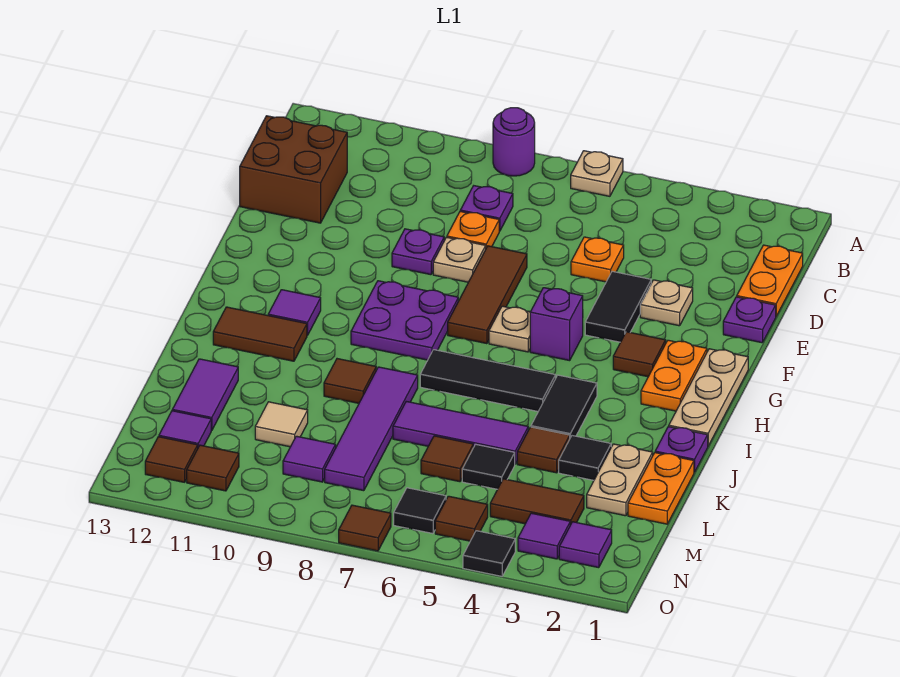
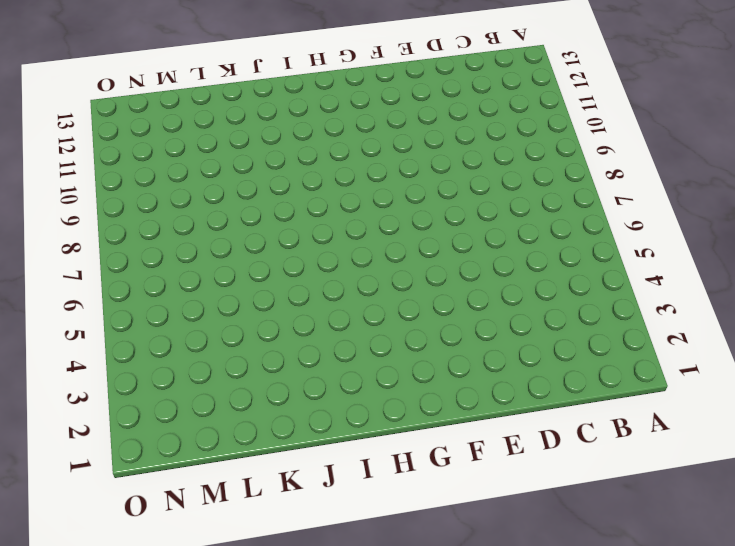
none -> tan plate A6 level 1
none -> purple round brick A8 level 1
none -> orange plate C1:D1 level 1
none -> purple plate C8 level 1

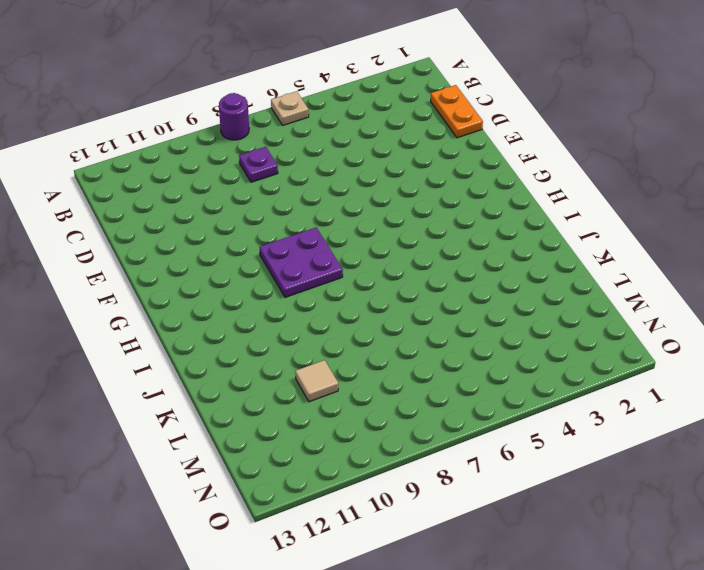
none -> brown brick C12:D13 level 1
none -> orange plate D5 level 1
none -> orange plate D8 level 1
none -> purple plate E1 level 1

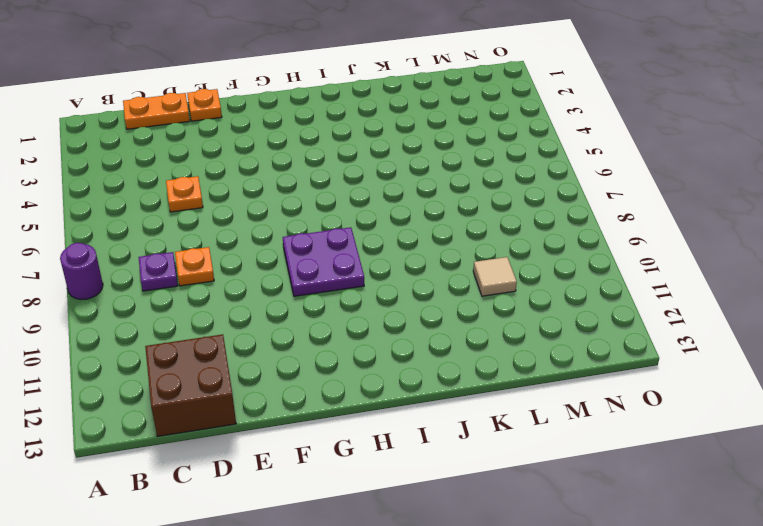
orange plate E1 level 1 -> purple plate E1 level 1
none -> tan plate A6 level 1
none -> tan plate E3 level 1
none -> black tile E4:F4 level 1
none -> brown tile E7:G7 level 1

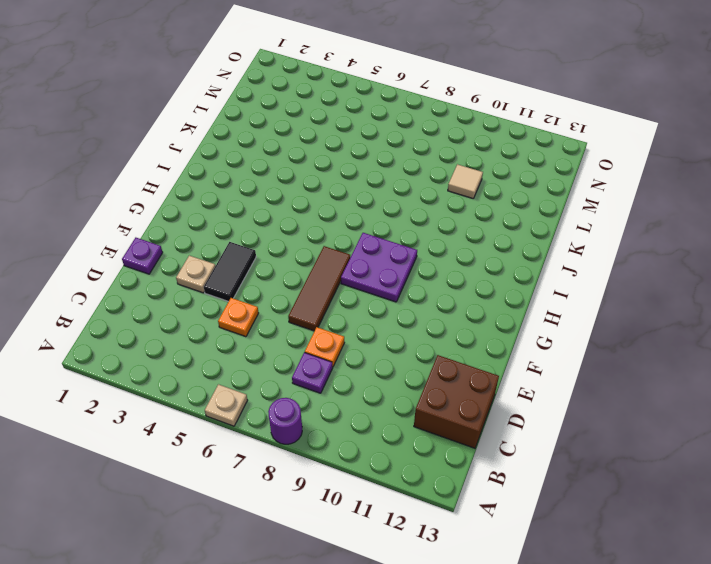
none -> orange plate C1:D1 level 1
none -> tan plate E8 level 1
none -> purple plate E9 level 1
none -> tan plate G1:I1 level 1

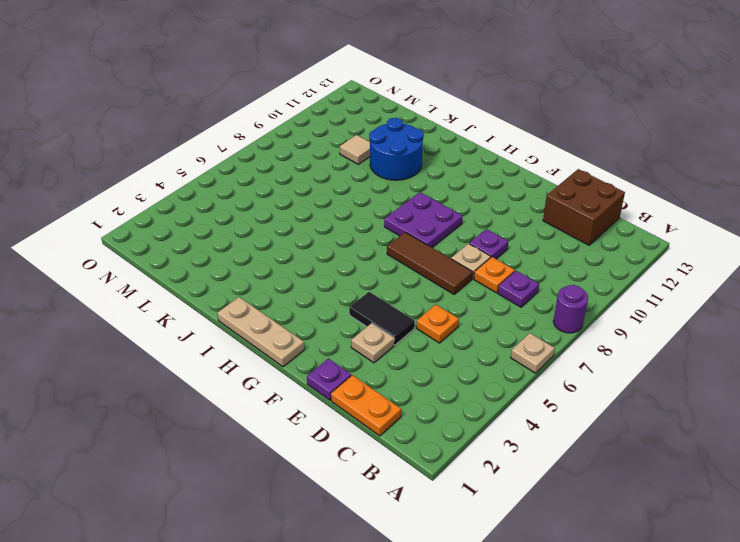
blue round brick J10:K11 level 1 -> none
none -> orange plate G2:H2 level 1
none -> brown tile G3 level 1
none -> purple brick G5 level 1
none -> tan plate G6 level 1

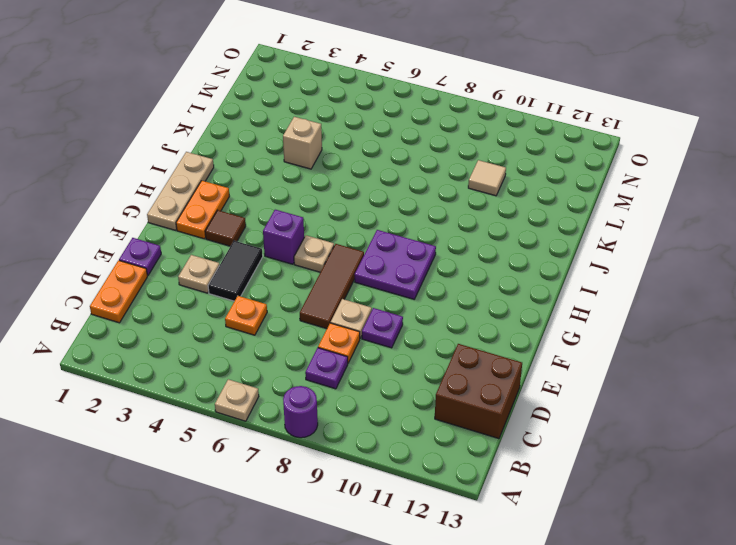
tan brick K4 level 1 -> brown tile K4 level 1
none -> purple tile H11 level 1
none -> black tile I4:J4 level 1
none -> black tile I5:I7 level 1
none -> brown tile I11:I12 level 1

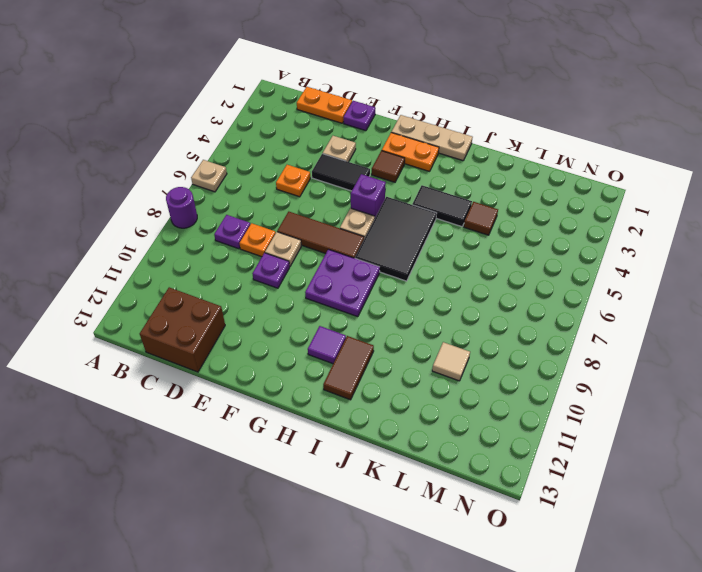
black tile H5:I7 level 1 -> black tile I5:I7 level 1
none -> purple plate J1 level 1
none -> purple tile J8:M8 level 1
none -> brown tile J9 level 1
none -> orange plate K1:L1 level 1

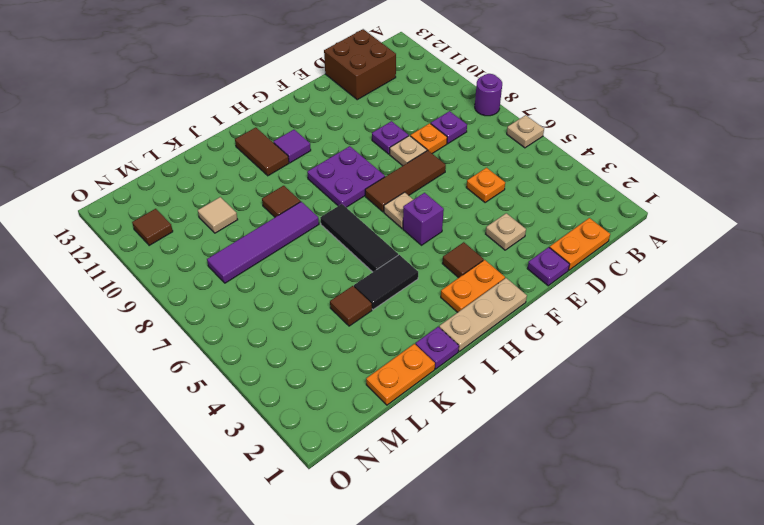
none -> black tile E4:F4 level 1
none -> tan plate K2:L2 level 1
none -> black tile K3 level 1
none -> purple tile K5:K7 level 1

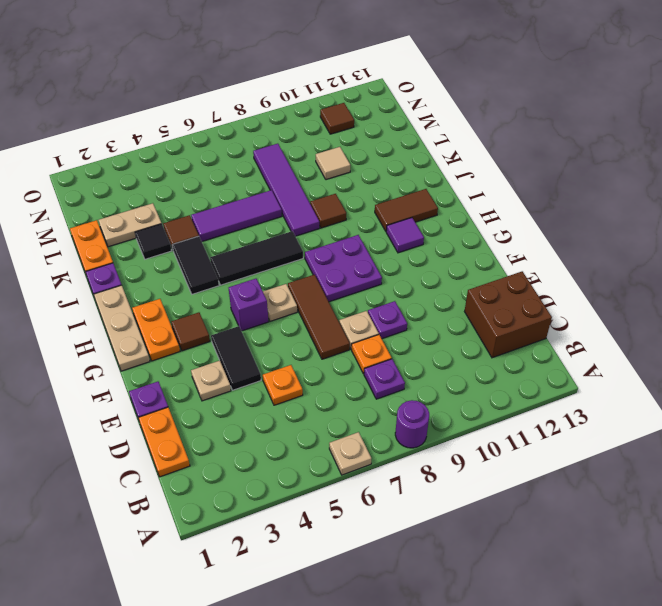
tan plate L2:L3 level 1 -> tan plate K2:L2 level 1
none -> purple tile K12:L12 level 1
none -> black tile L5 level 1
none -> brown tile L6 level 1
none -> brown tile M3:M4 level 1

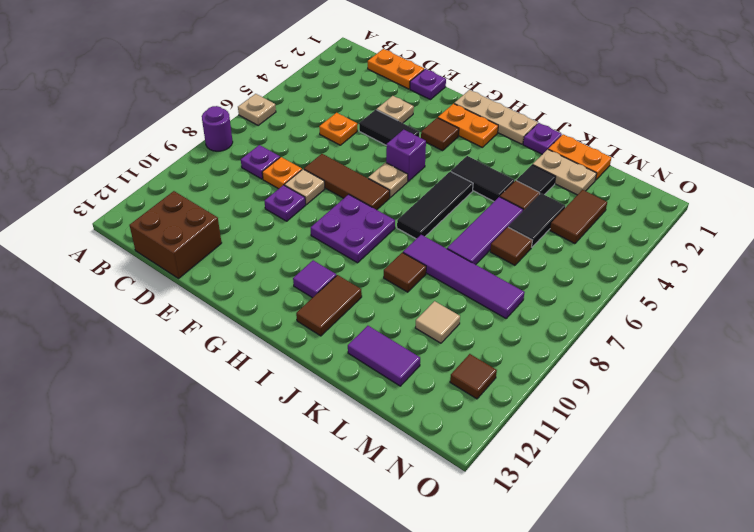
black tile L4:L5 level 1 -> black tile L5 level 1
none -> purple tile M9 level 1
none -> purple tile M12 level 1
none -> purple tile N2 level 1
none -> purple tile N3 level 1

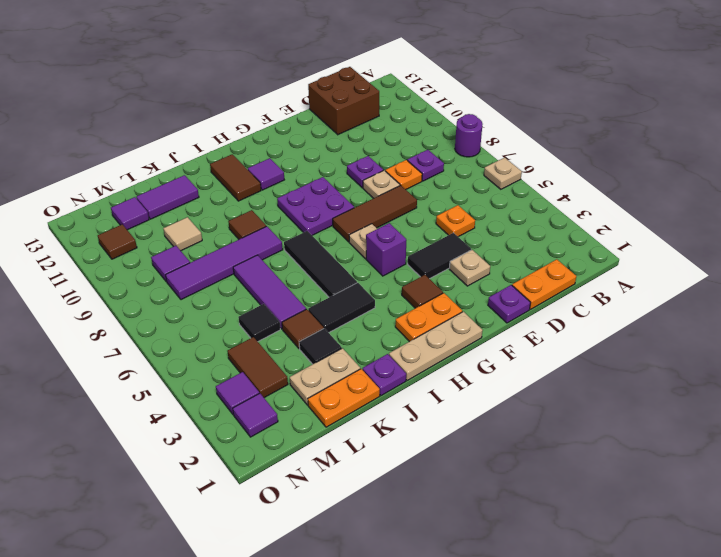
none -> brown tile L6 level 1
none -> brown tile N5 level 1
none -> black tile N6 level 1
none -> brown tile N12 level 1

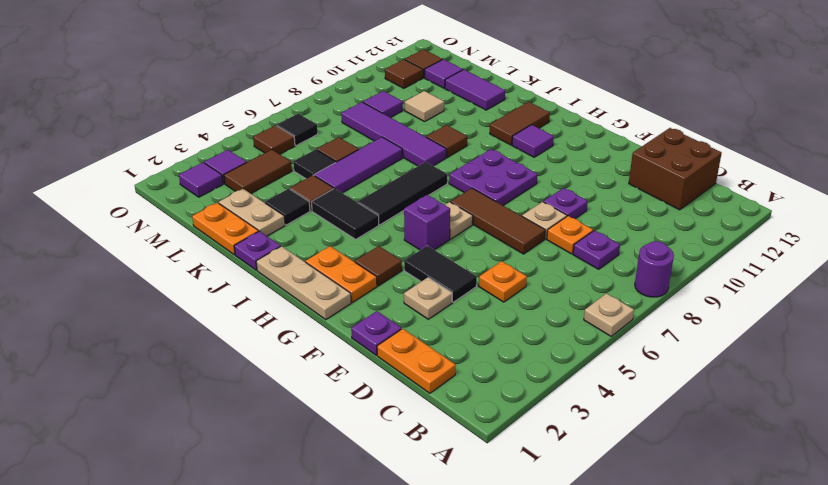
none -> black tile O4 level 1
none -> brown tile O7 level 1

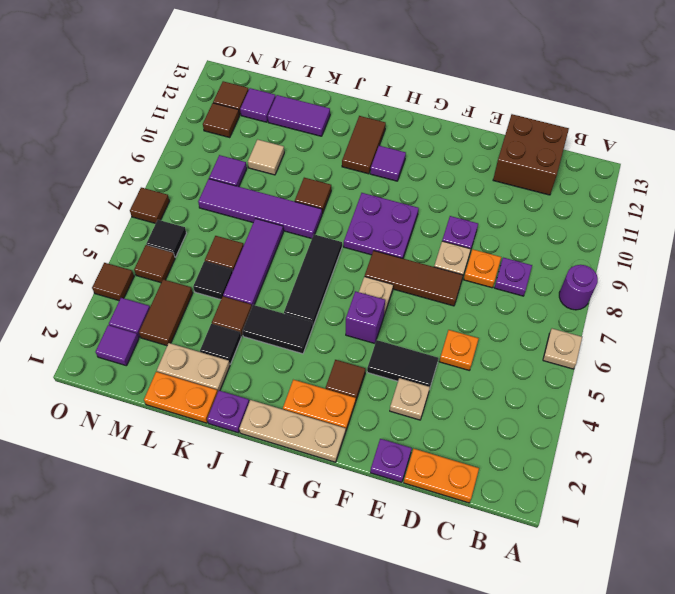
brown tile O4 level 1 -> black tile O4 level 1

